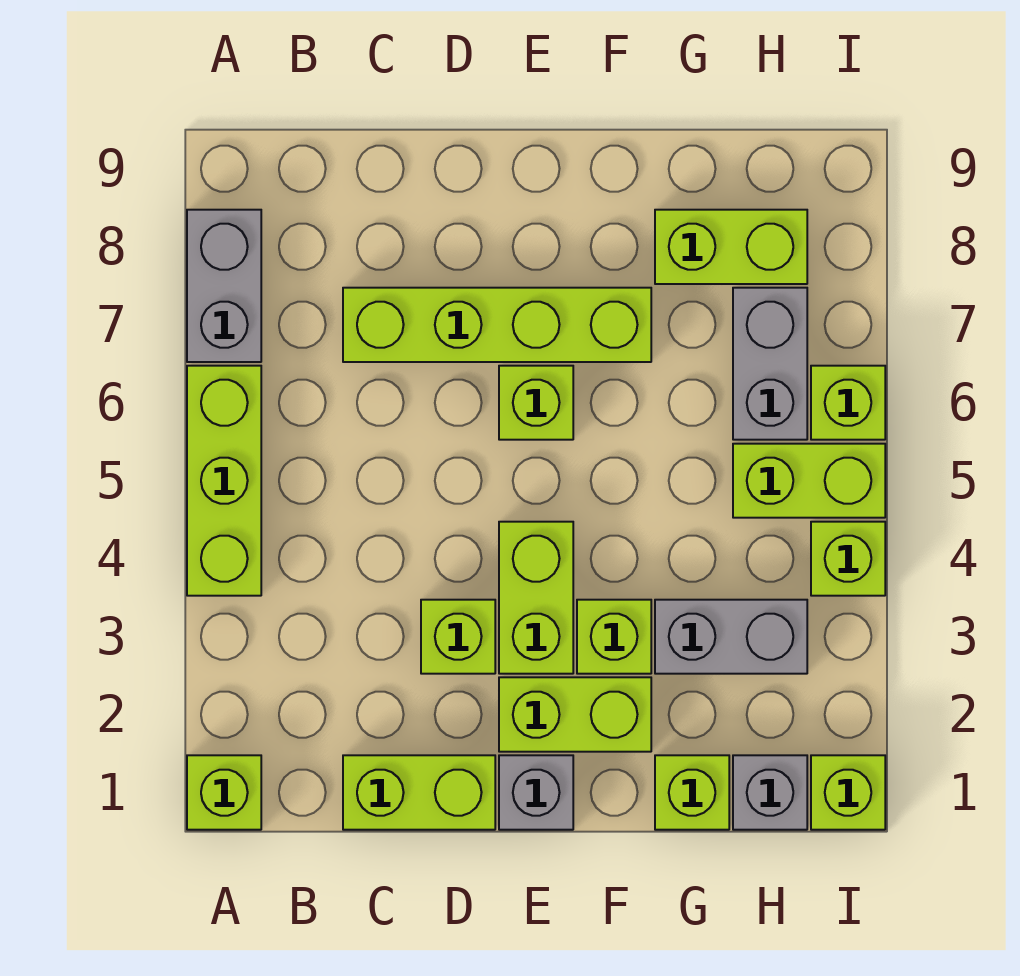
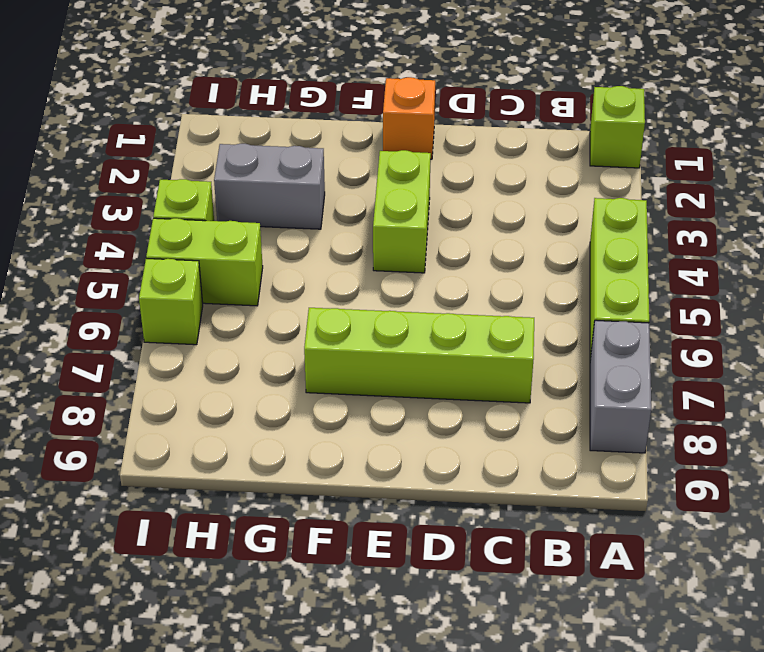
orange brick E1 level 1 -> grey brick E1 level 1
none -> lime brick C1:D1 level 1
none -> lime brick D3 level 1
none -> lime brick E2:F2 level 1

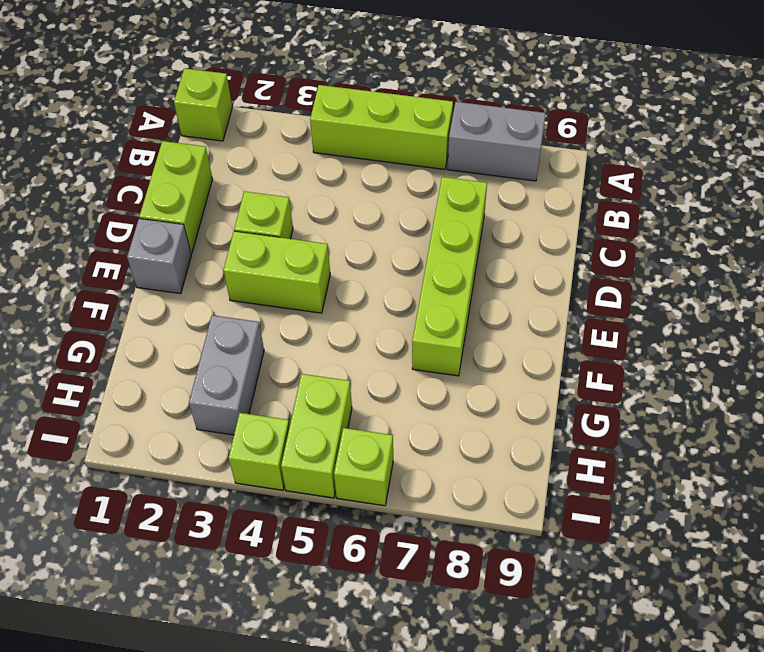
none -> lime brick E2:F2 level 1
none -> lime brick E6 level 1
none -> lime brick F3 level 1

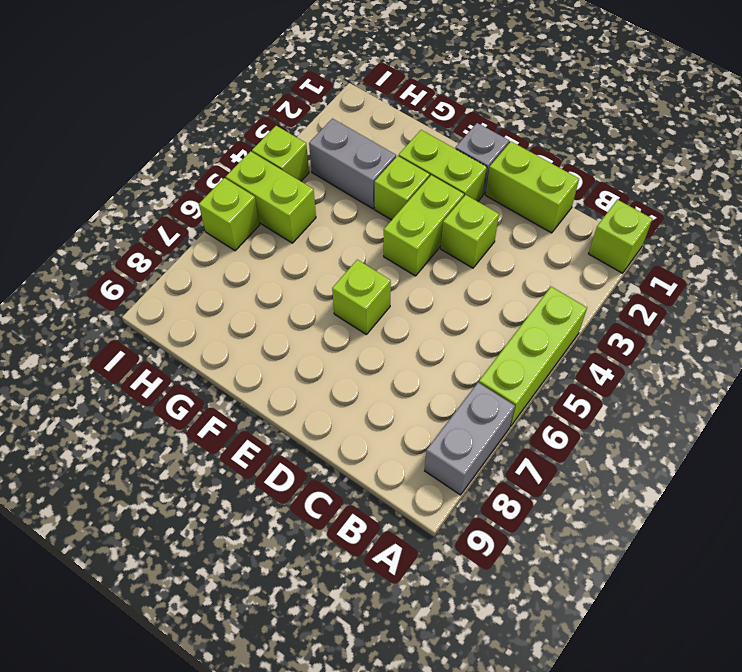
none -> lime brick C7:F7 level 1
none -> lime brick G1 level 1
none -> lime brick G8:H8 level 1

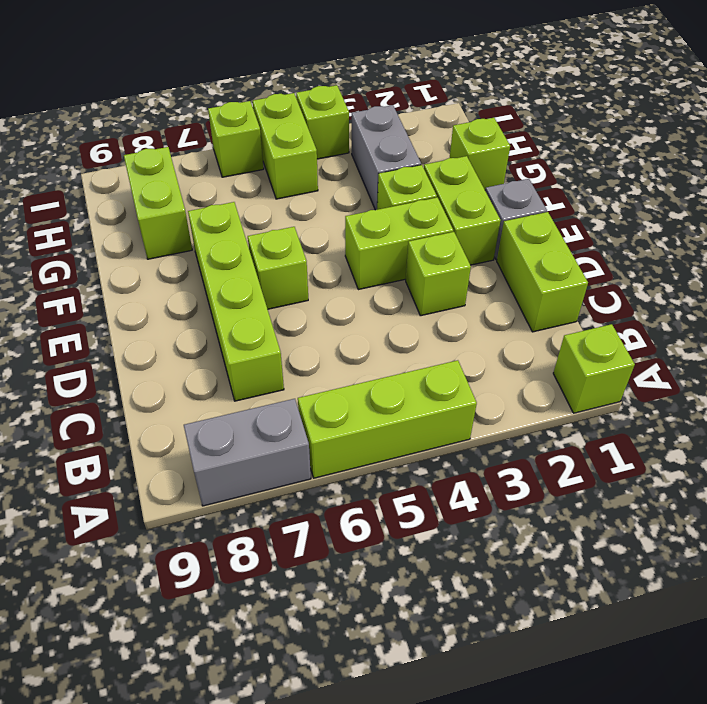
none -> grey brick H1 level 1
none -> grey brick H6:H7 level 1
none -> lime brick I1 level 1

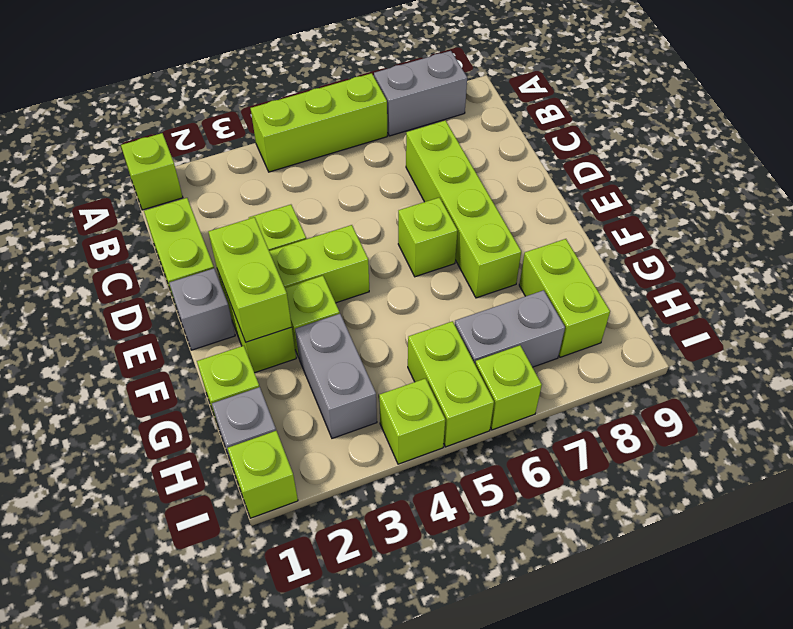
lime brick E2:F2 level 2 -> none

